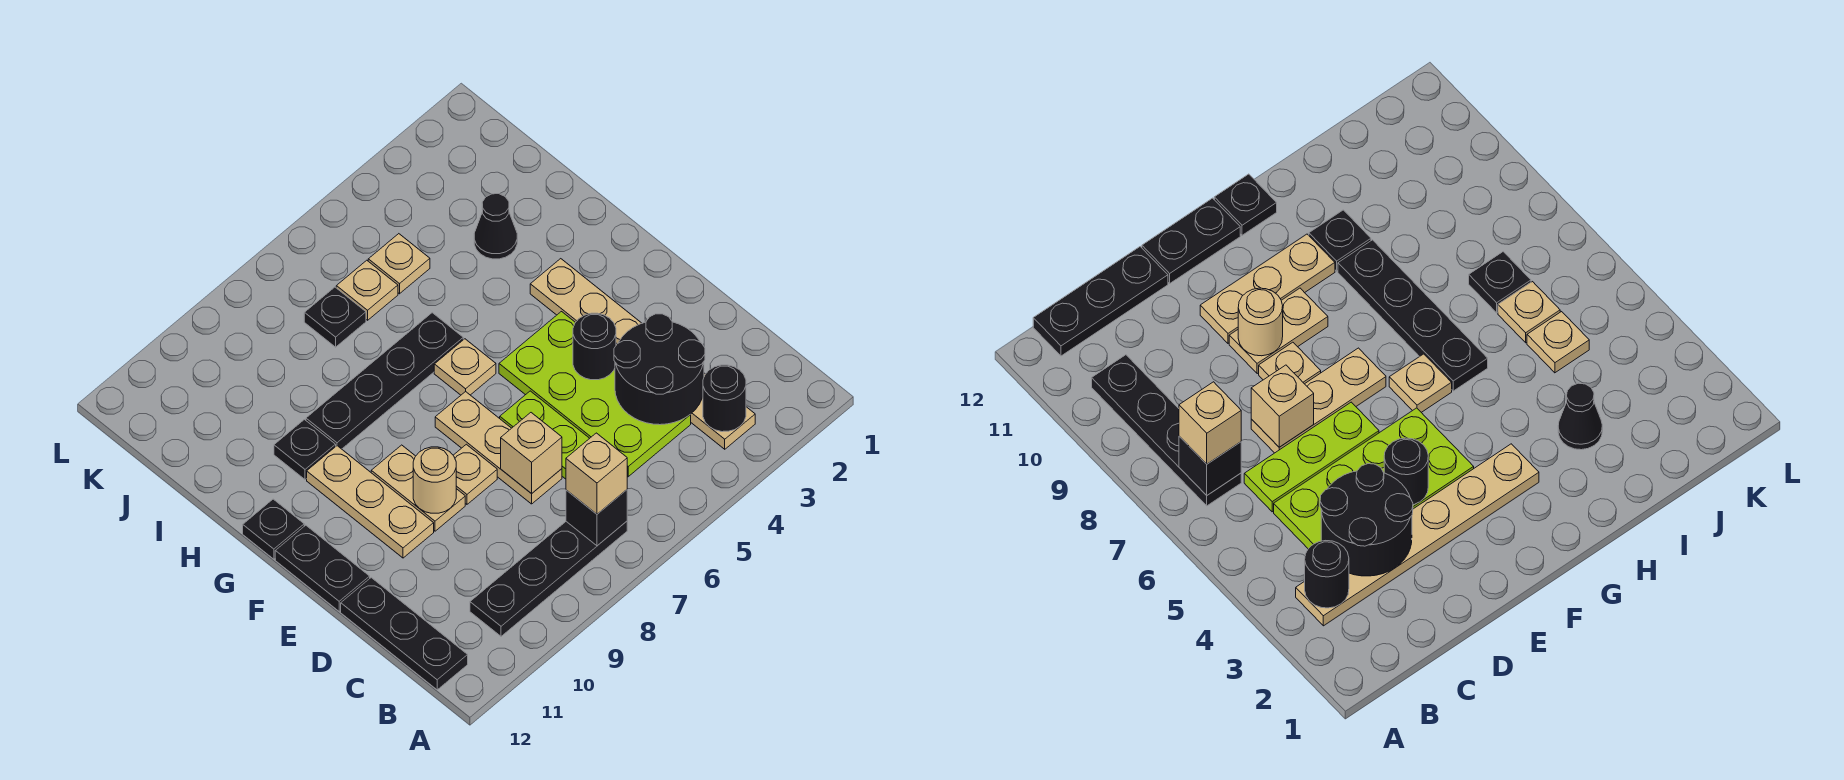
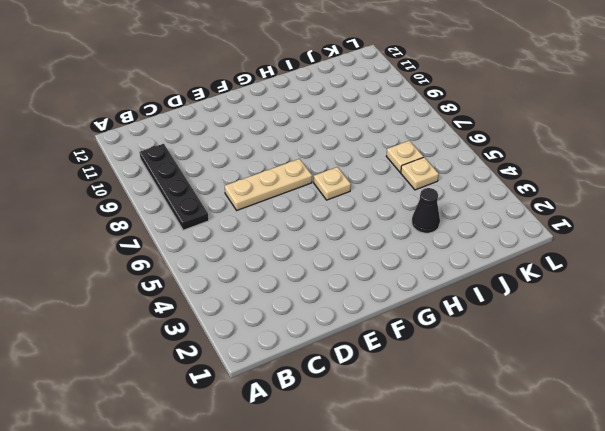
none -> tan plate B3:G3 level 1
none -> black plate B12:D12 level 1
none -> lime plate C4:F5 level 1

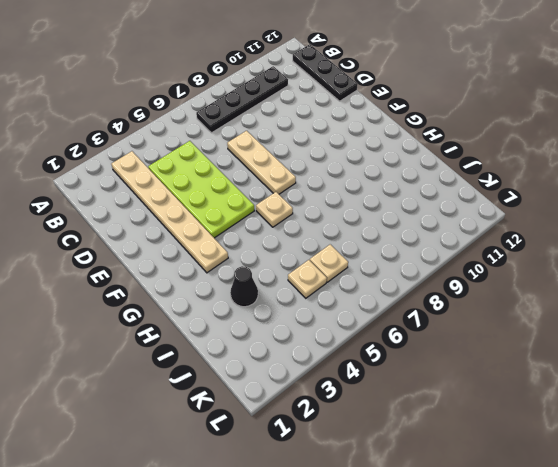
none -> lime plate C6:E6 level 1
none -> tan plate E8 level 1
none -> tan plate E9:F9 level 1

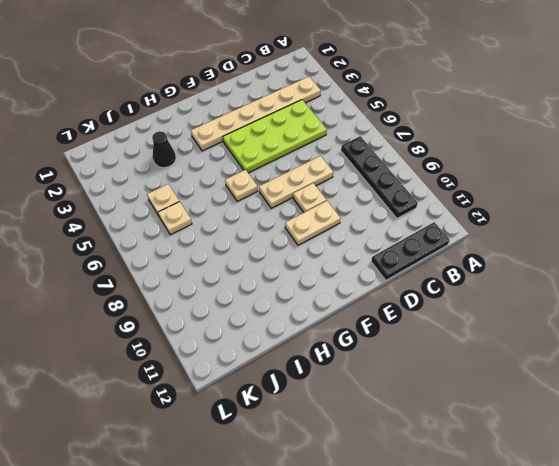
none -> lime plate C6:E6 level 1
none -> tan plate E10:G10 level 1
none -> black plate E12:F12 level 1

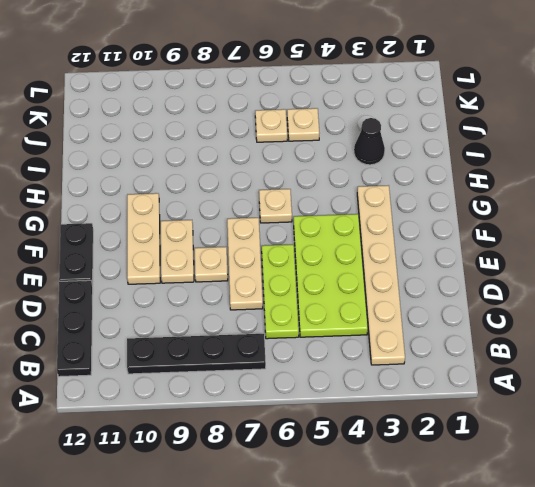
none -> black plate G12 level 1
none -> black plate H6:H9 level 1
none -> black plate H10 level 1

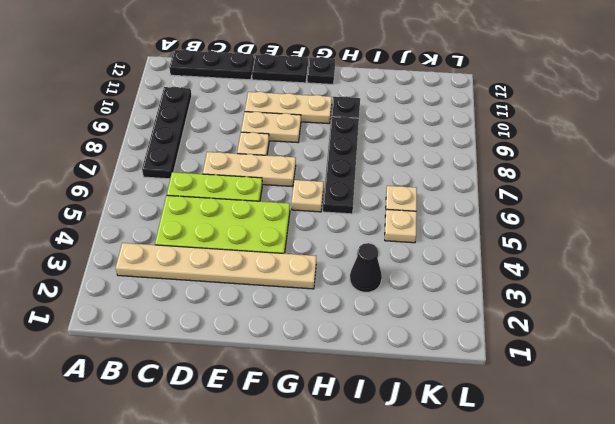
none -> black plate J7 level 1
none -> black round brick B3 level 2
none -> black brick B7 level 2

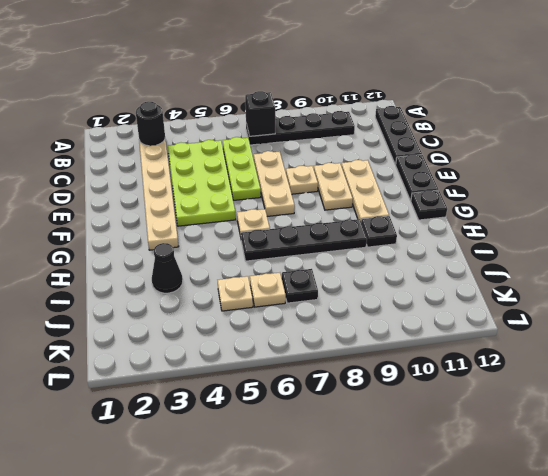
none -> black round brick C3:D4 level 2
none -> tan brick D7 level 2
none -> black round brick E4 level 2

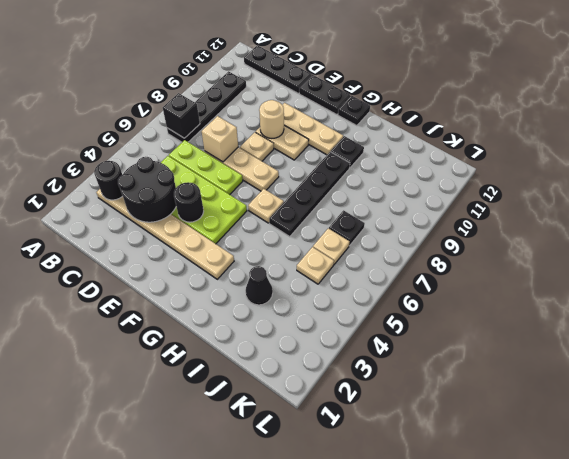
none -> tan brick B7 level 3

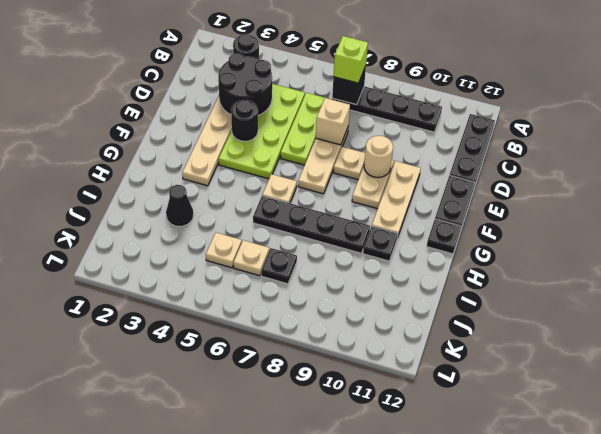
lime brick B7 level 3 -> tan brick B7 level 3

